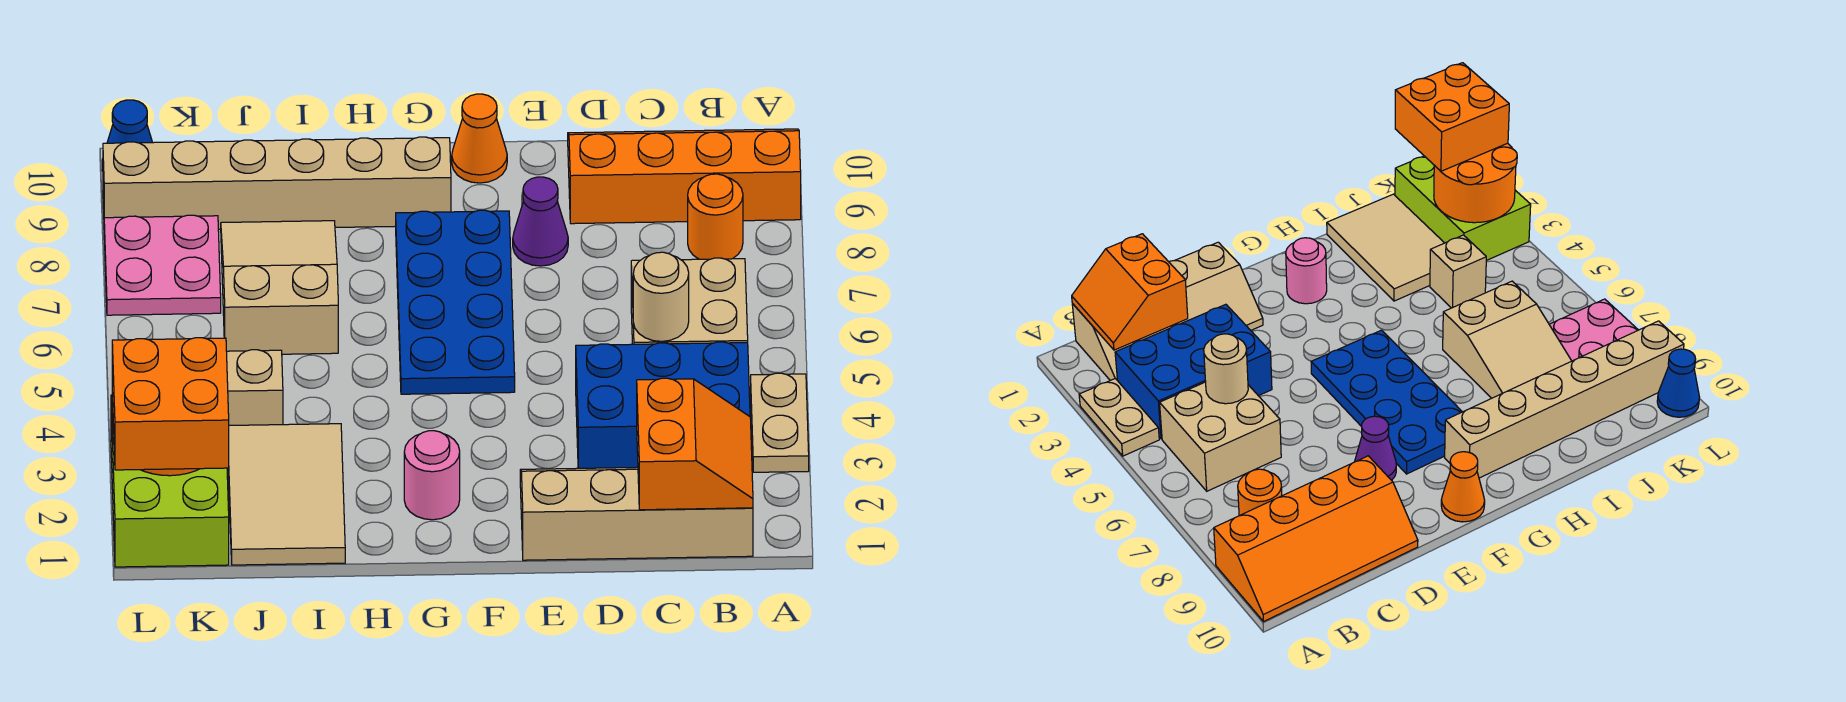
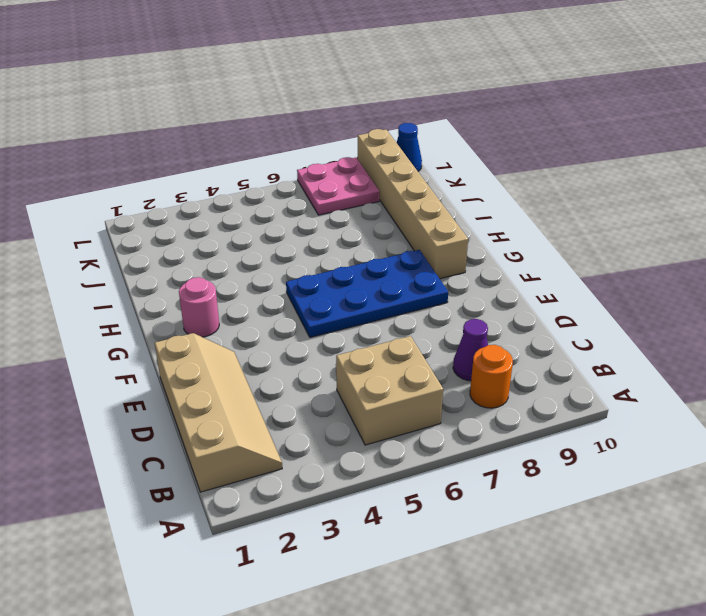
purple cone C8 level 1 -> purple cone E8 level 1
none -> tan plate A3:A4 level 1
none -> orange slope A9:D10 level 1 top 9
none -> blue brick B3:D4 level 1

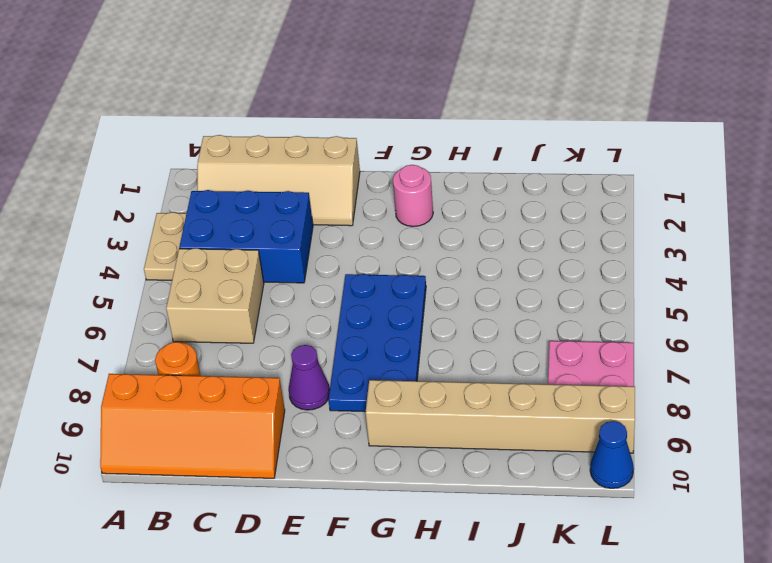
none -> orange cone F10 level 1
none -> tan tile I1:J3 level 1
none -> tan slope I6:J8 level 1 top 6

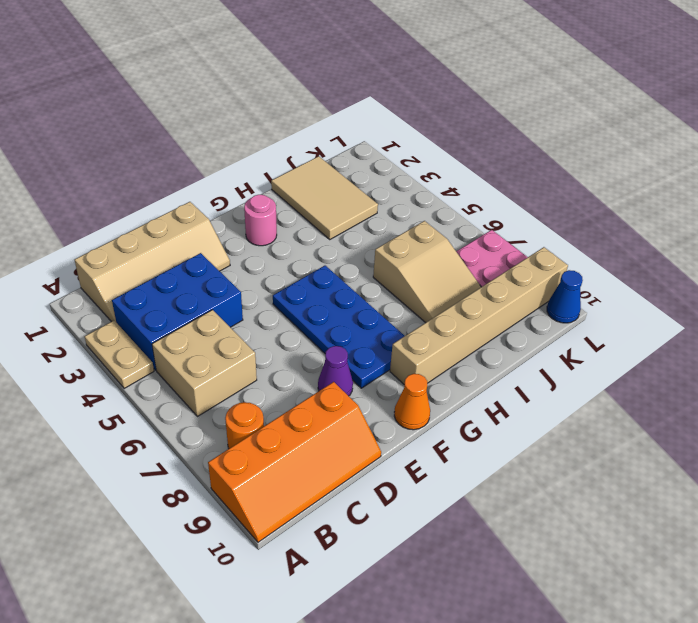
none -> tan brick J4 level 1
none -> lime brick K1:L3 level 1
none -> orange slope B1:C2 level 2 top C

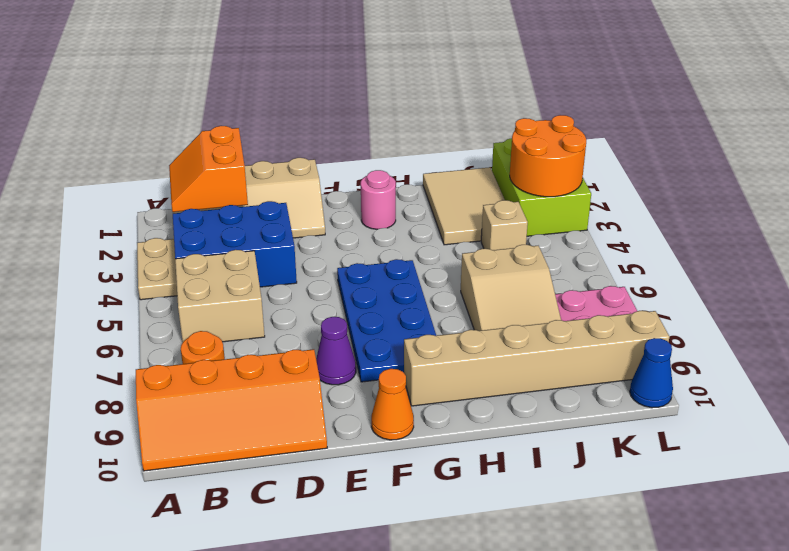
none -> tan round brick C5 level 2
none -> orange brick K1:L2 level 3

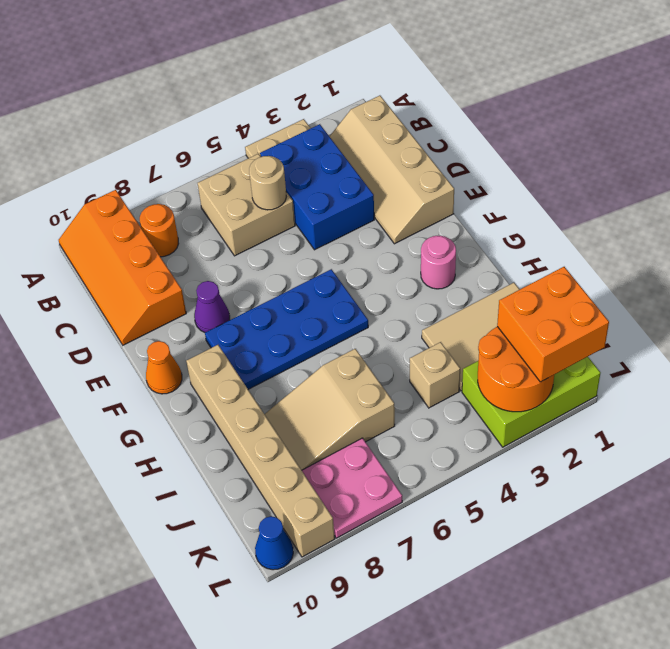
none -> orange slope B1:C2 level 2 top C

